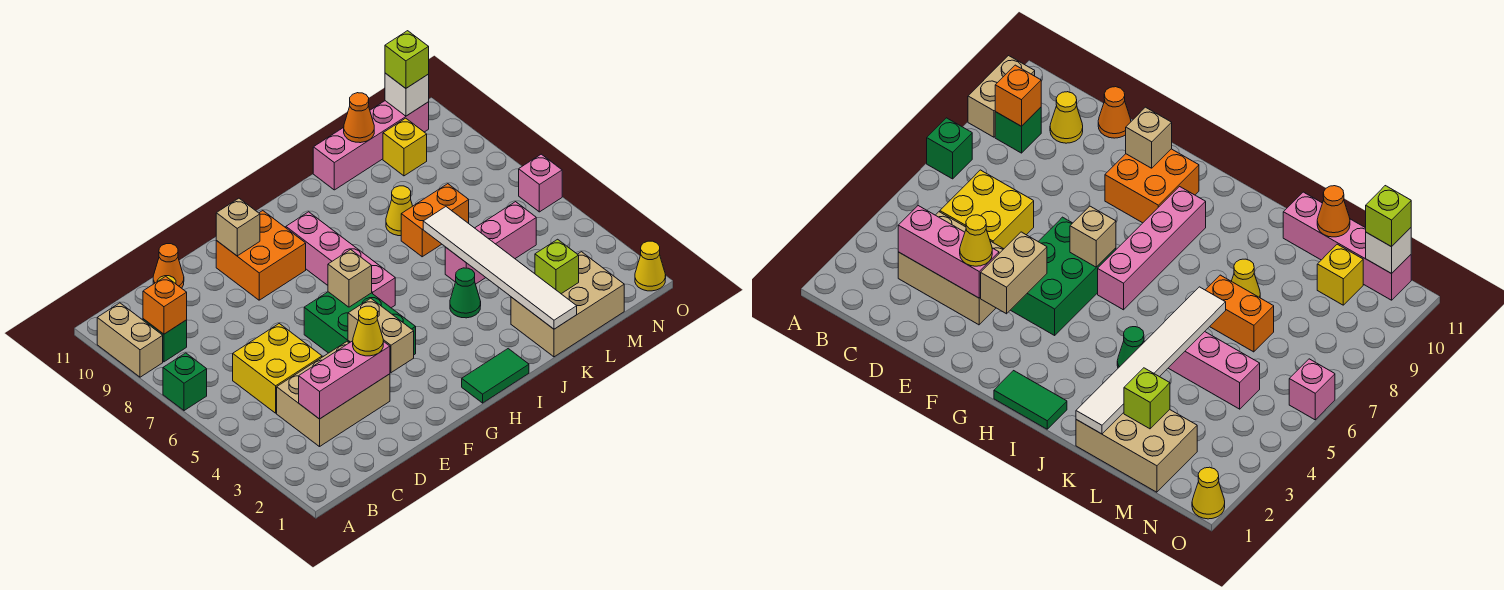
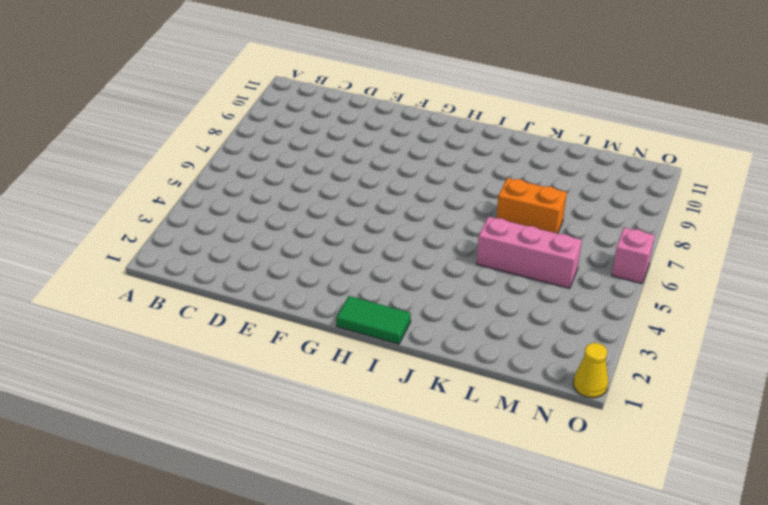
none -> green brick A7 level 1
none -> tan brick A9:A10 level 1
none -> green brick B9 level 1
none -> tan brick C3:E4 level 1

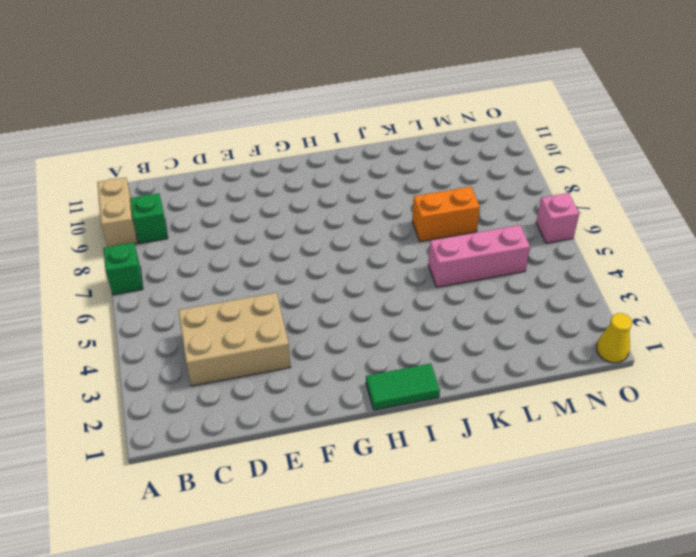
none -> yellow brick C5:D6 level 1
none -> yellow cone C10 level 1
none -> orange cone D11 level 1
none -> green brick F4:G6 level 1

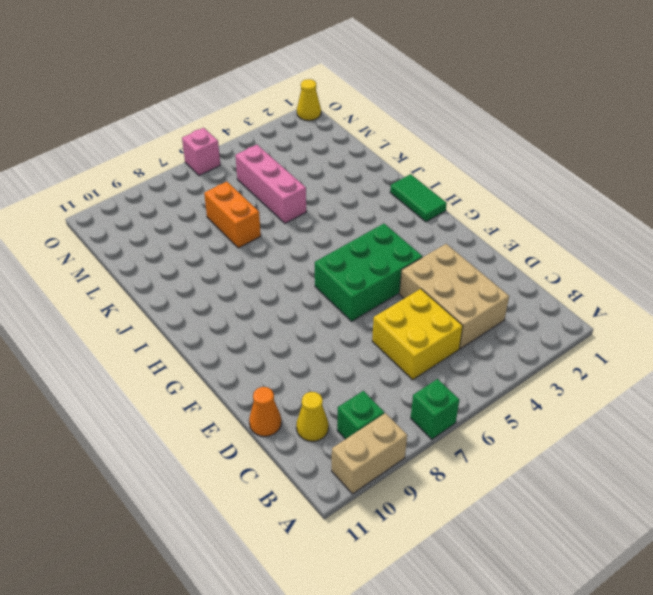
none -> orange brick F9:G10 level 1
none -> pink brick H6:H9 level 1
none -> green cone J4 level 1
none -> tan brick K1:M2 level 1

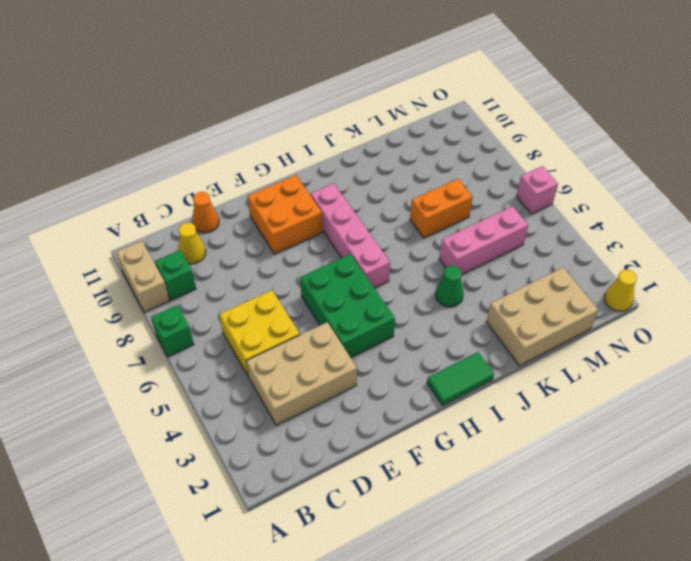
none -> yellow cone K8 level 1
none -> pink brick K11:N11 level 1
none -> yellow brick M10 level 1
none -> orange brick B9 level 2

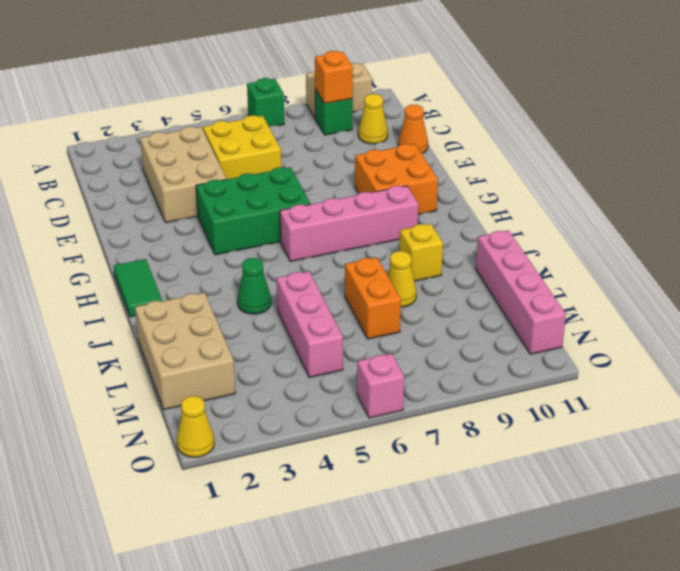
yellow brick J9 level 1 -> yellow brick M10 level 1
none -> pink brick C3:E3 level 2
none -> tan brick F3:F4 level 2
none -> tan brick F10 level 2
none -> tan brick G6 level 2

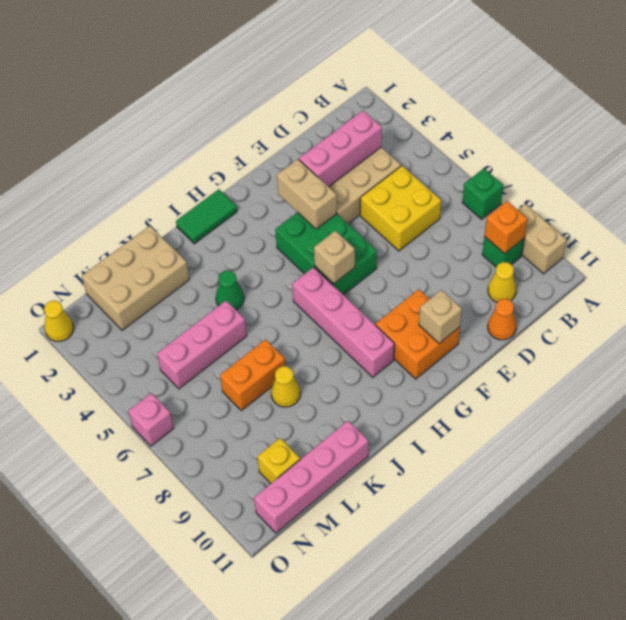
none -> white tile K1:K6 level 2
none -> lime brick L2 level 2
none -> orange cone L11 level 2
none -> white brick N11 level 2

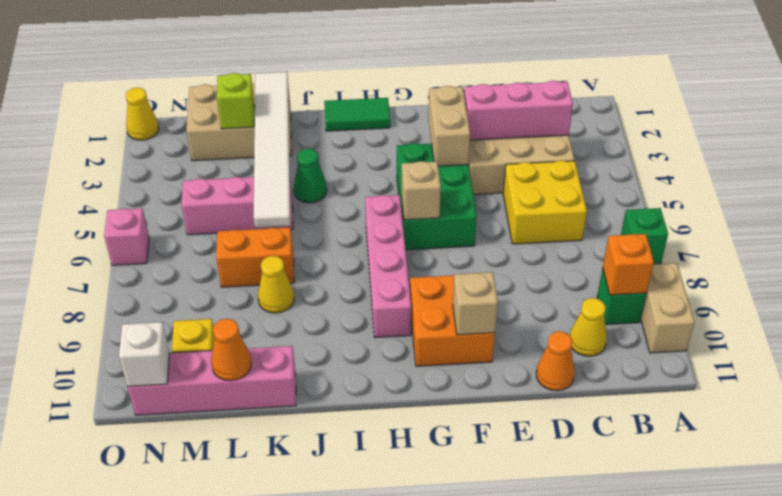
none -> yellow cone E3 level 3
none -> lime brick N11 level 3

